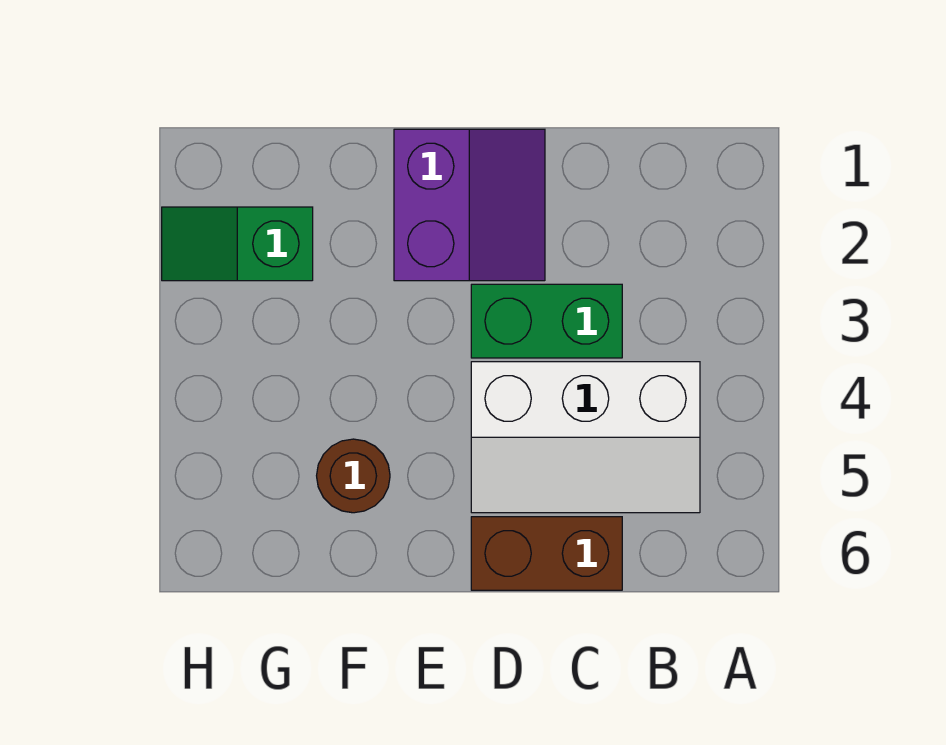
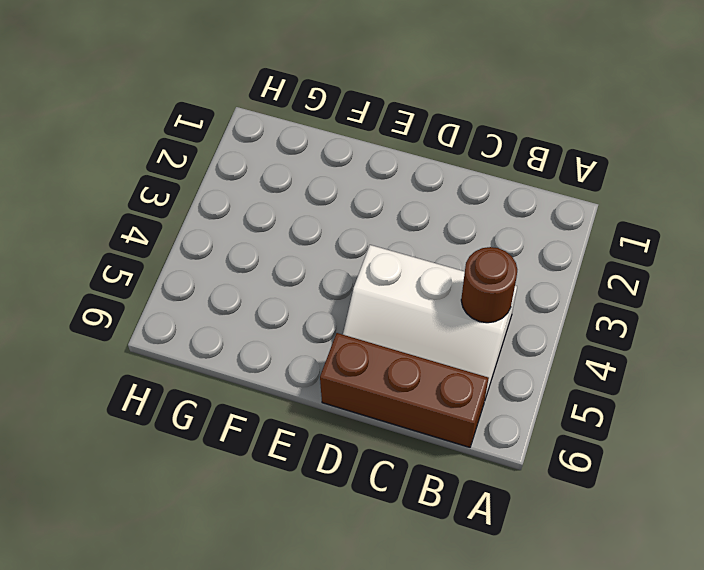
brown round brick B4 level 2 -> brown round brick F5 level 1
brown brick B6:D6 level 1 -> brown brick C6:D6 level 1
none -> green brick C3:D3 level 1
none -> purple slope D1:E2 level 1 top E

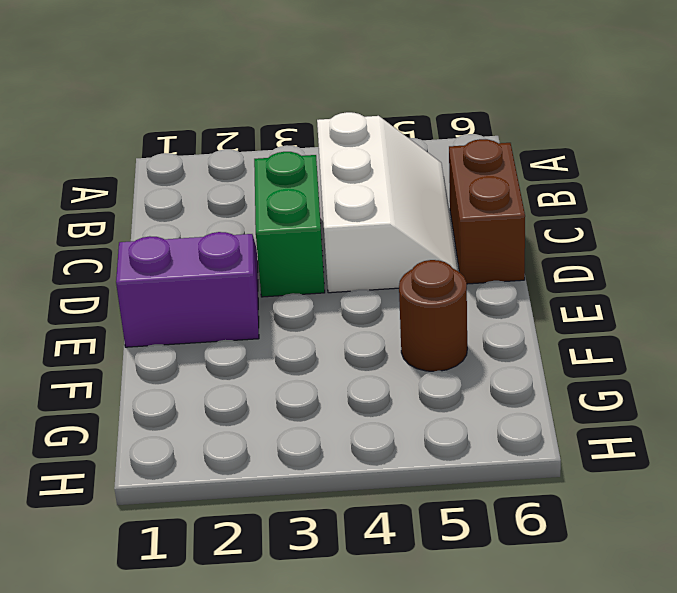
none -> green slope G2:H2 level 1 top G

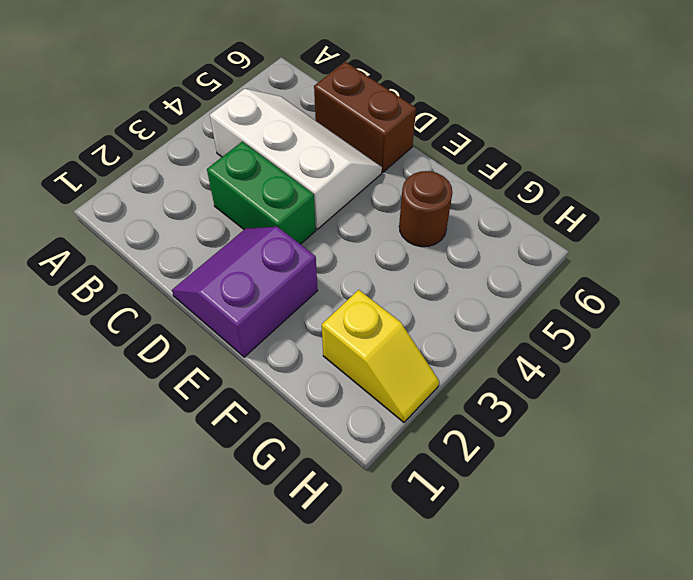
yellow slope G2:H2 level 1 top G -> green slope G2:H2 level 1 top G

